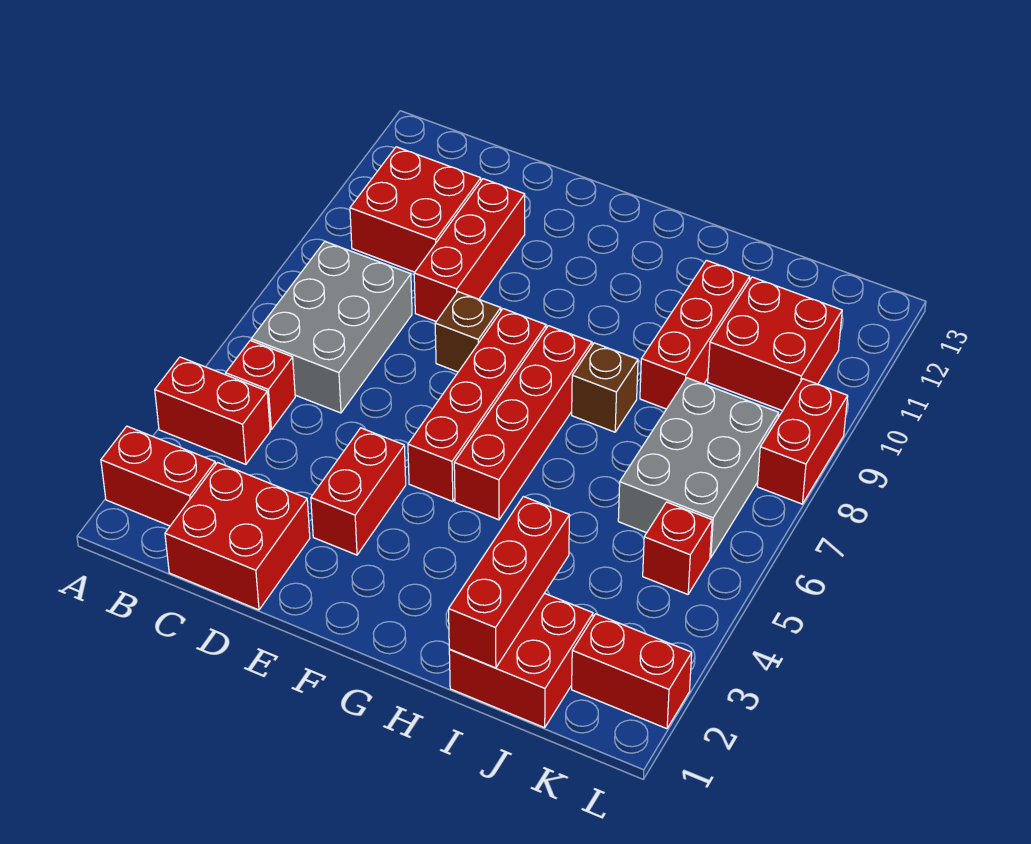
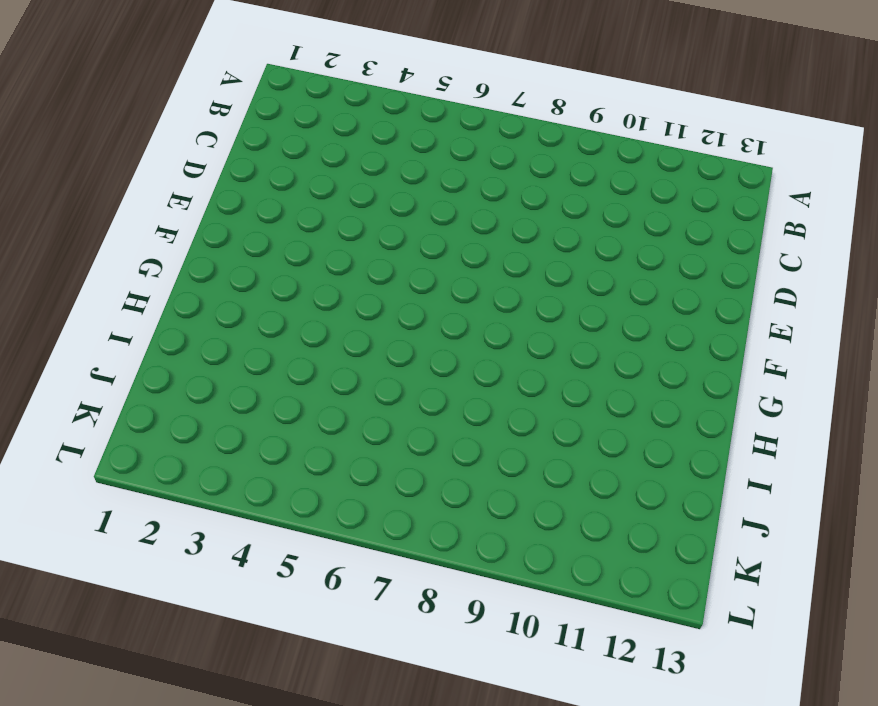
none -> red brick A2:B2 level 1
none -> red brick A4:B4 level 1
none -> red brick B5 level 1

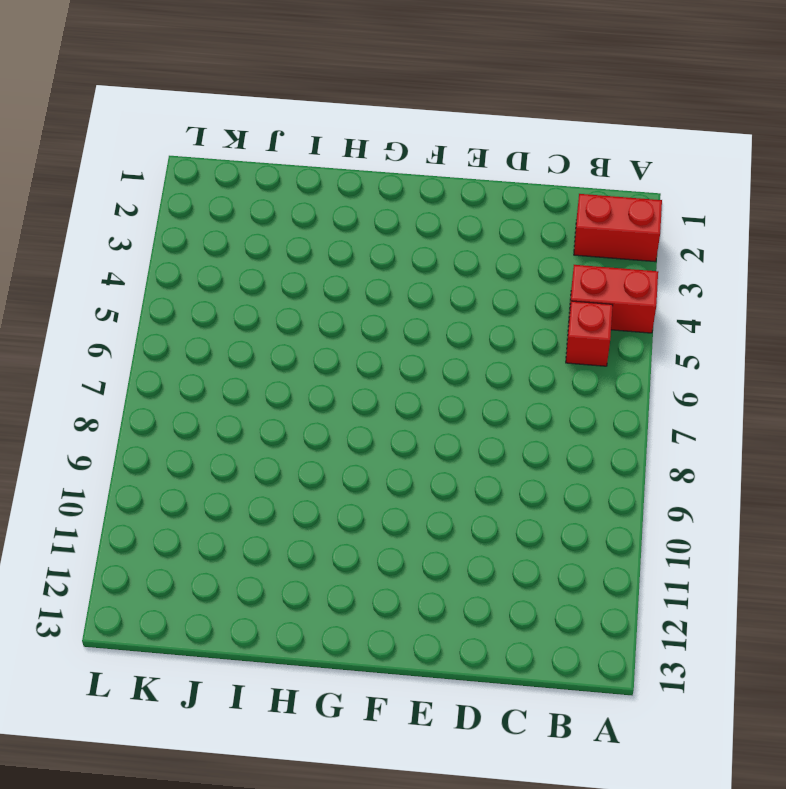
none -> grey brick B6:C8 level 1
none -> red brick B10:C11 level 1
none -> red brick C1:D2 level 1

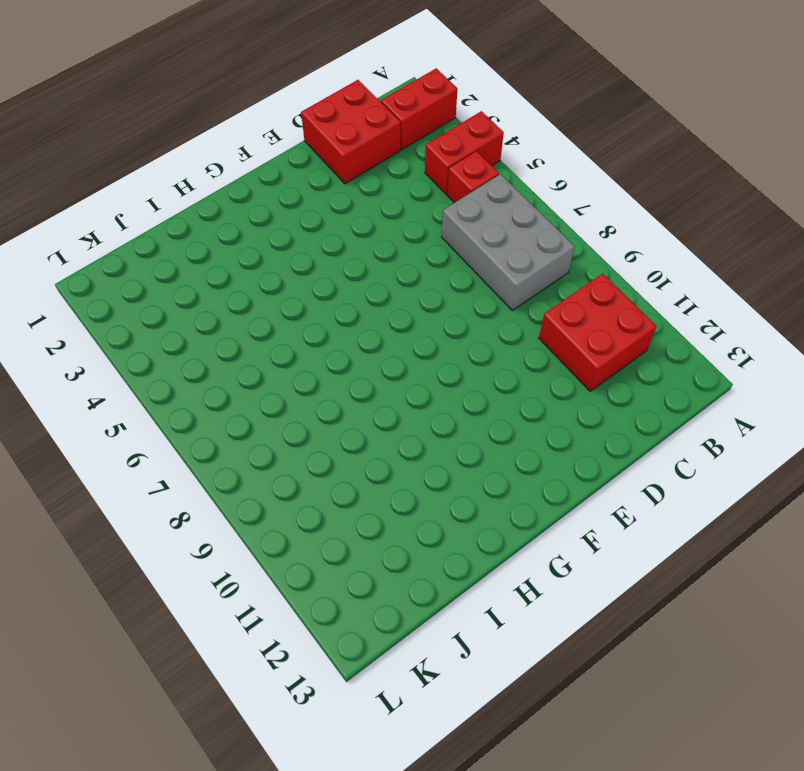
none -> red brick D9:D11 level 1
none -> red brick E3:E4 level 1
none -> brown brick E8 level 1

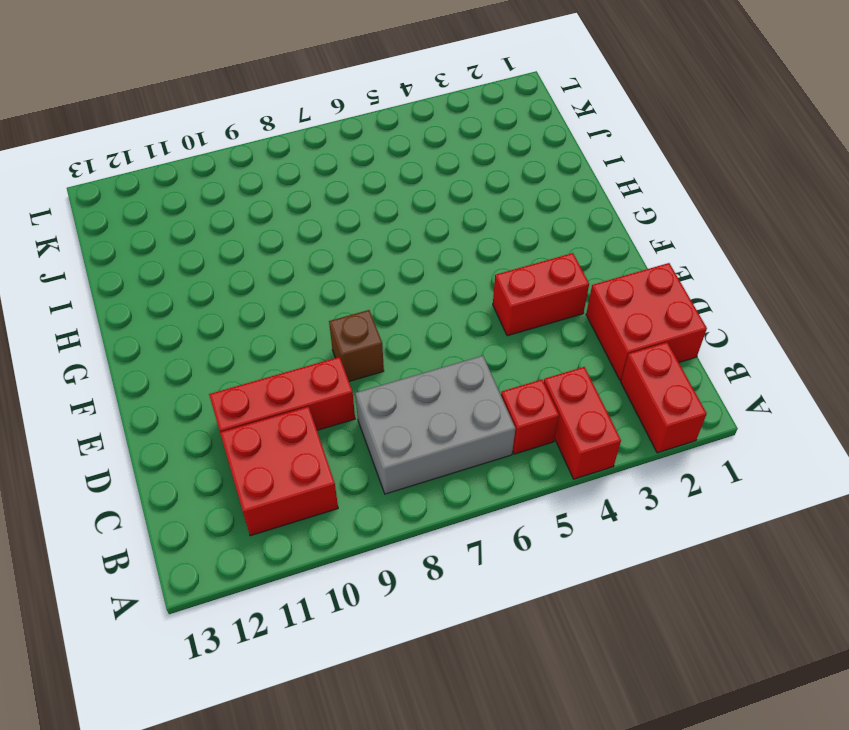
none -> red brick F5:F8 level 1
none -> red brick G5:G8 level 1
none -> brown brick H8 level 1

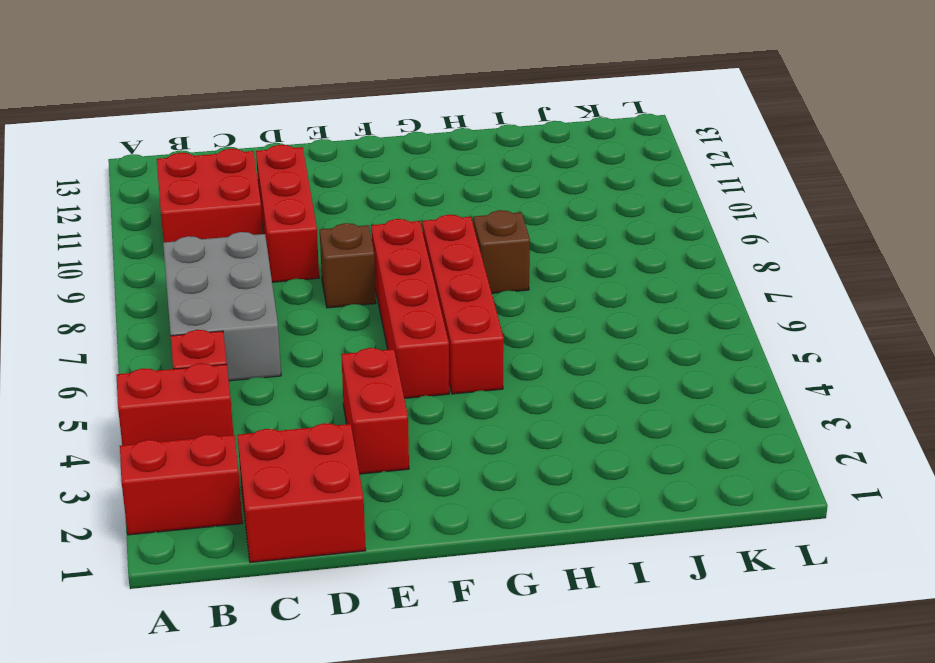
none -> red brick I1:J2 level 1
none -> red brick I9:I11 level 1
none -> grey brick J6:K8 level 1

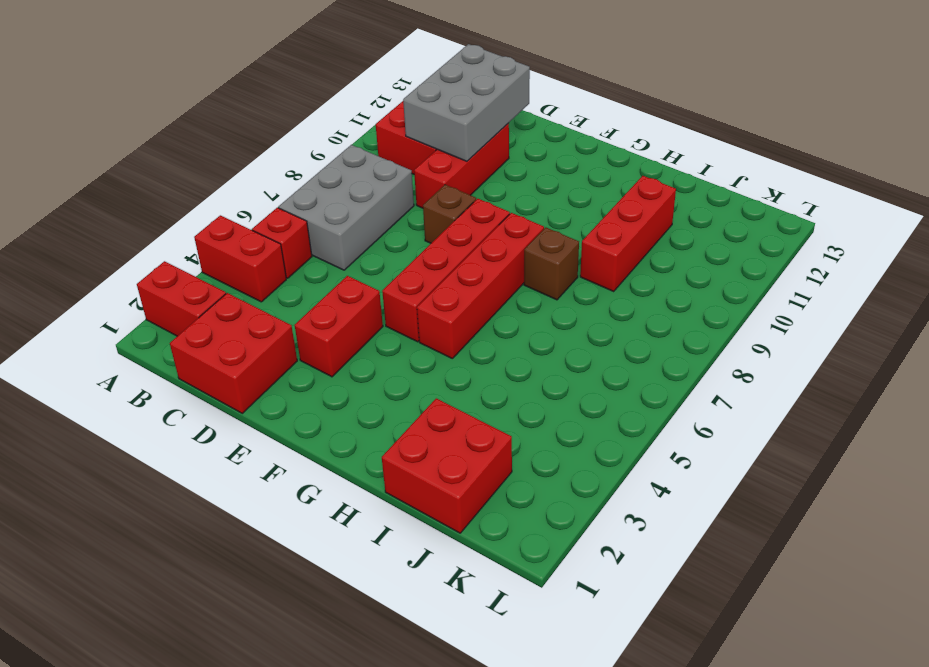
grey brick C10:D12 level 2 -> grey brick J6:K8 level 1
none -> red brick J10:K11 level 1
none -> red brick K2:L2 level 1
none -> red brick K5 level 1

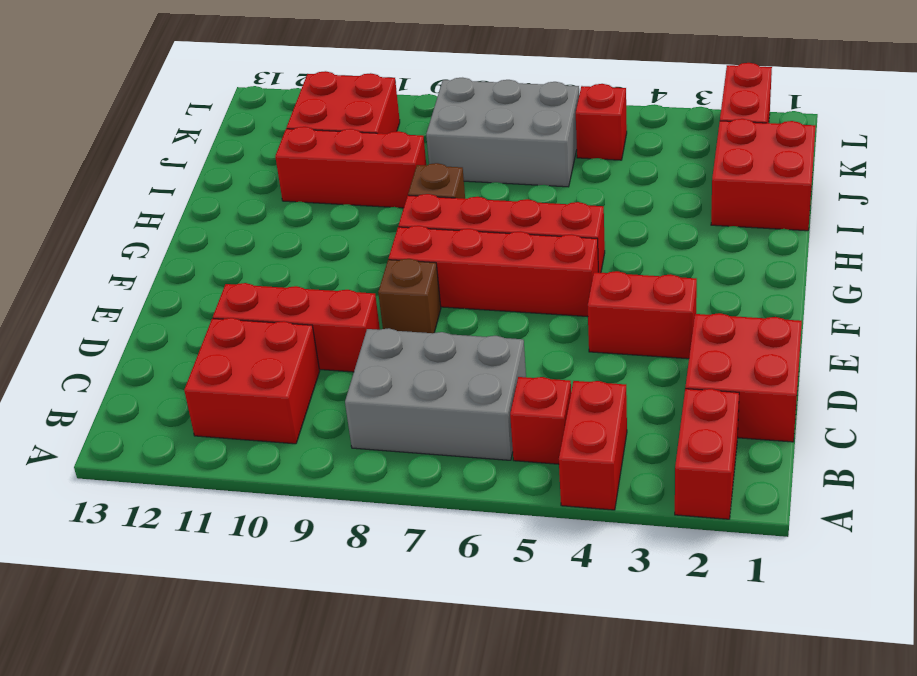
none -> red brick L8:L9 level 1
none -> red brick I1:I3 level 2

